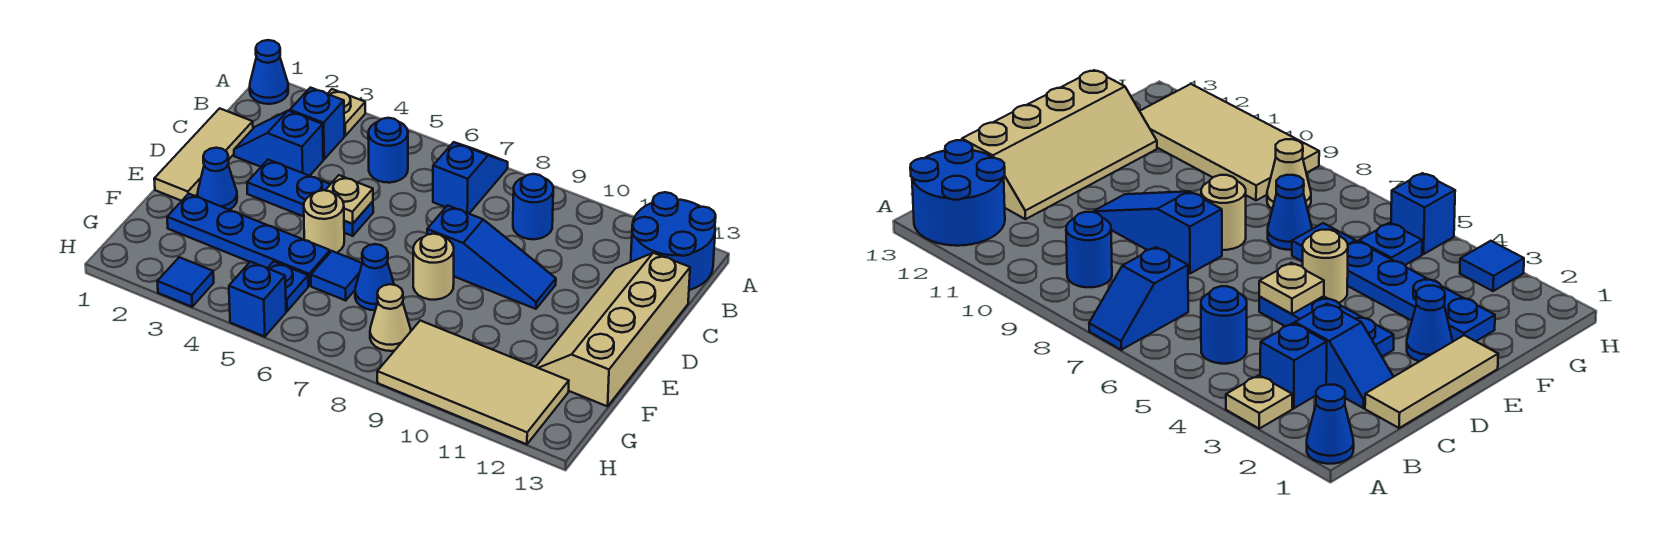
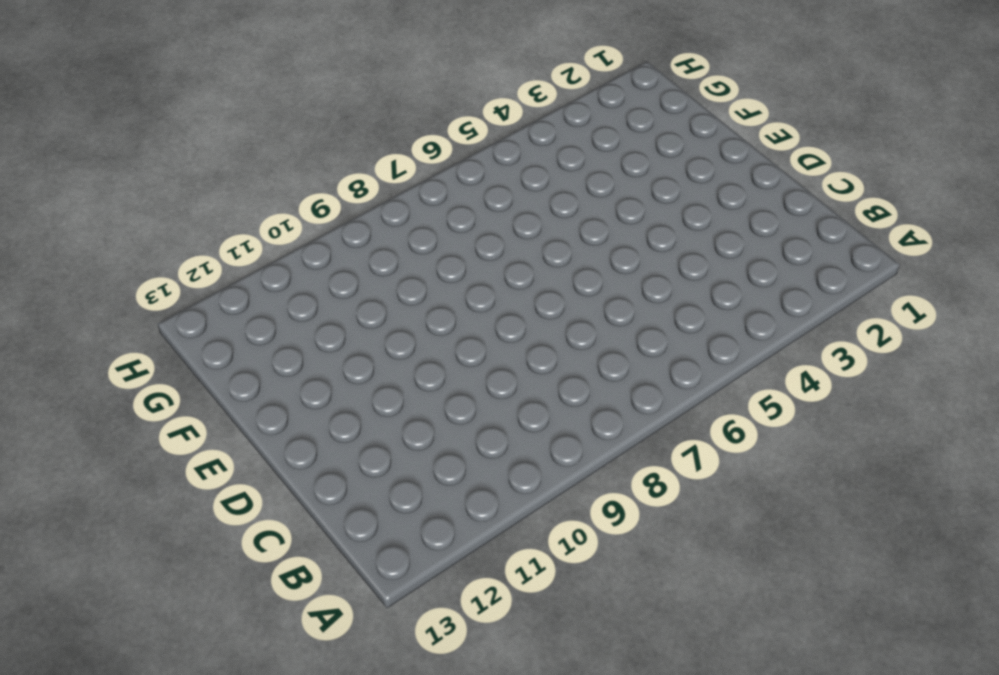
none -> blue cone A1 level 1
none -> tan plate A3 level 1
none -> blue slope A7:B7 level 1 top B

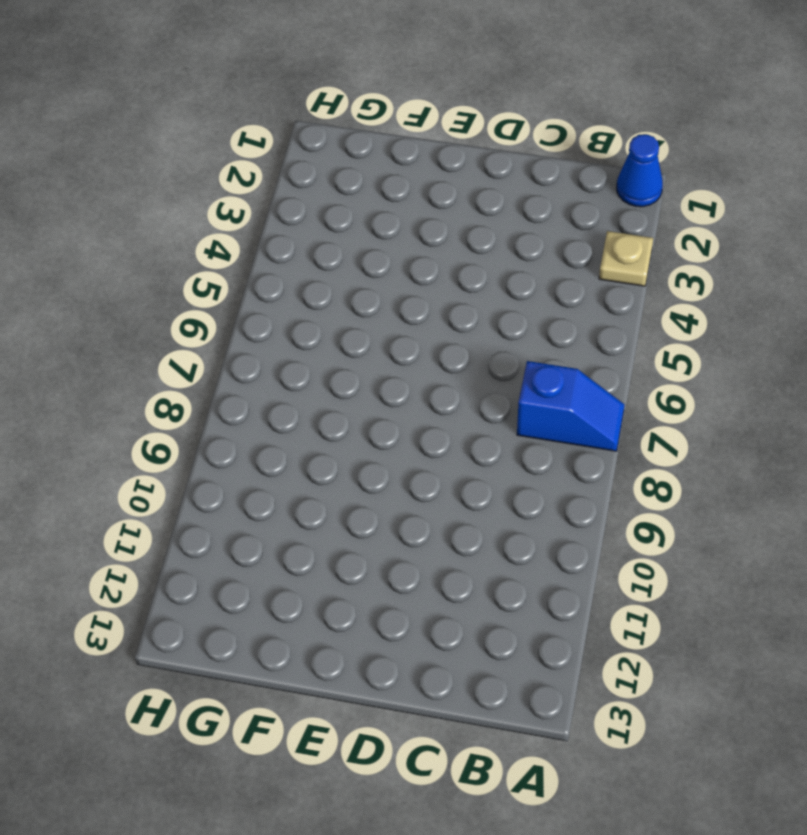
none -> blue round brick A12:B13 level 1
none -> blue brick B3 level 1
none -> blue round brick B5 level 1

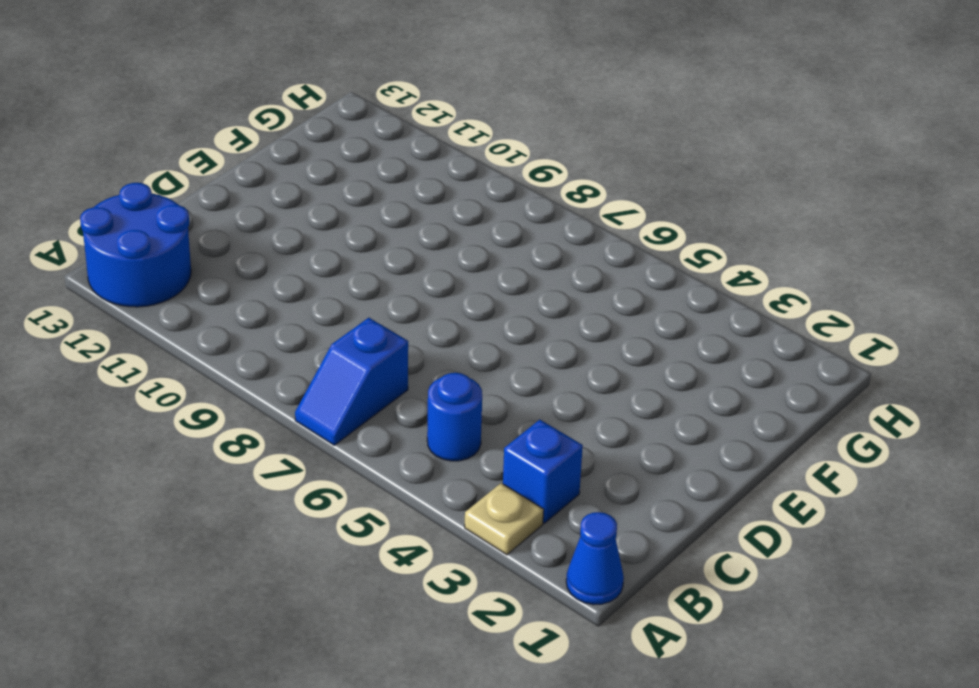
none -> blue round brick B9 level 1
none -> tan tile C1:E1 level 1
none -> blue slope C2:C3 level 1 top 3

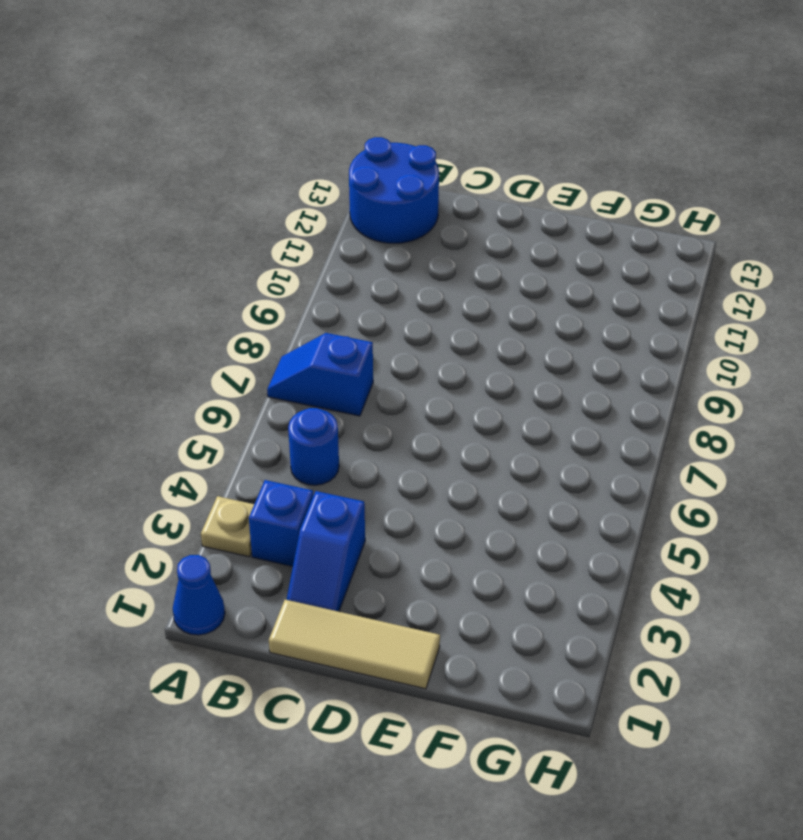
none -> blue round brick B9 level 1
none -> tan slope C12:F13 level 1 top 13
none -> blue plate D3:D5 level 1

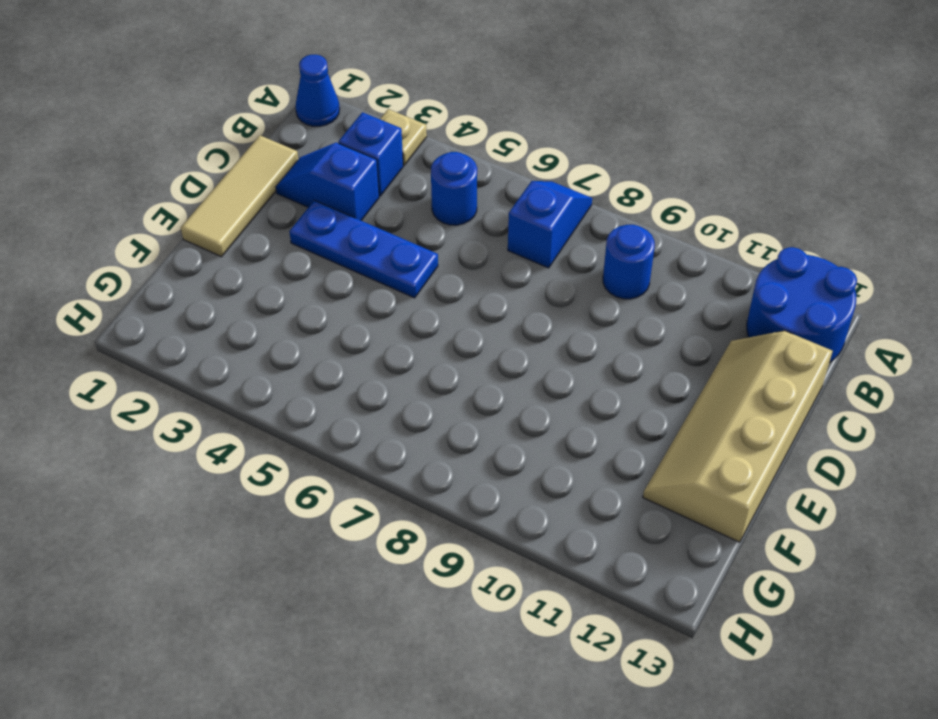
none -> blue slope D8:D10 level 1 top 8
none -> blue cone E2 level 1
none -> tan round brick E5 level 1

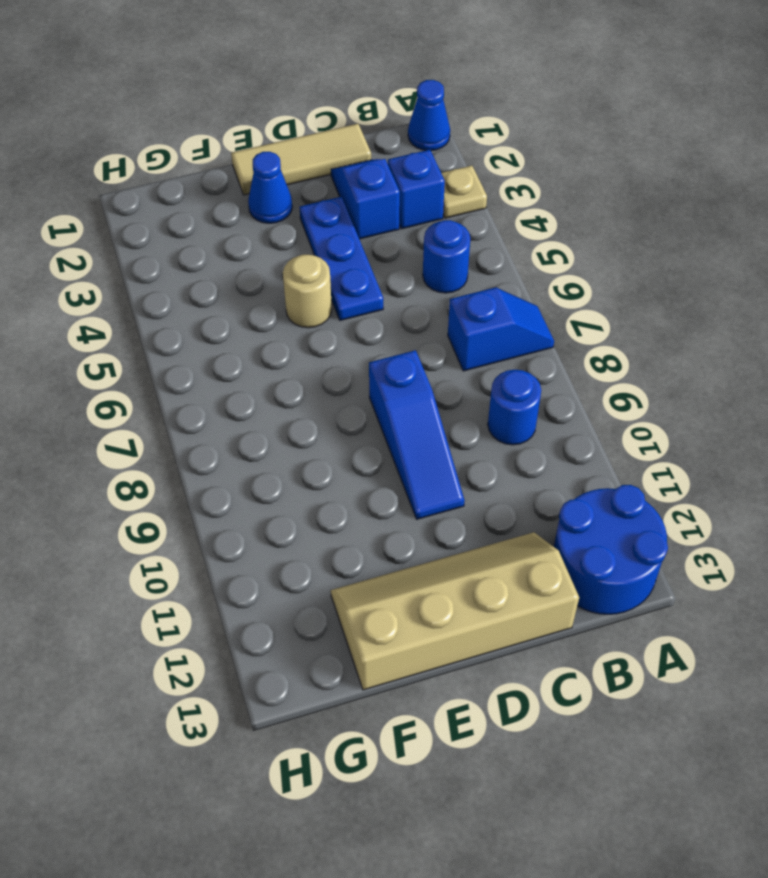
none -> tan round brick E8 level 1
none -> blue plate F2:F5 level 1
none -> blue tile F6 level 1

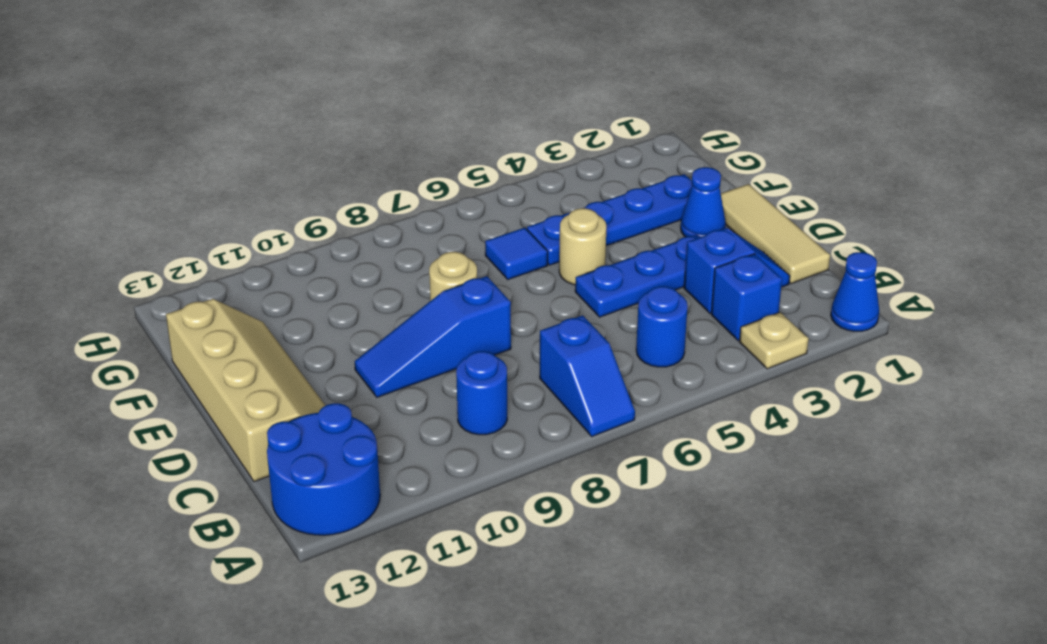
none -> blue cone F7 level 1
none -> blue plate G5 level 1
none -> tan cone G8 level 1

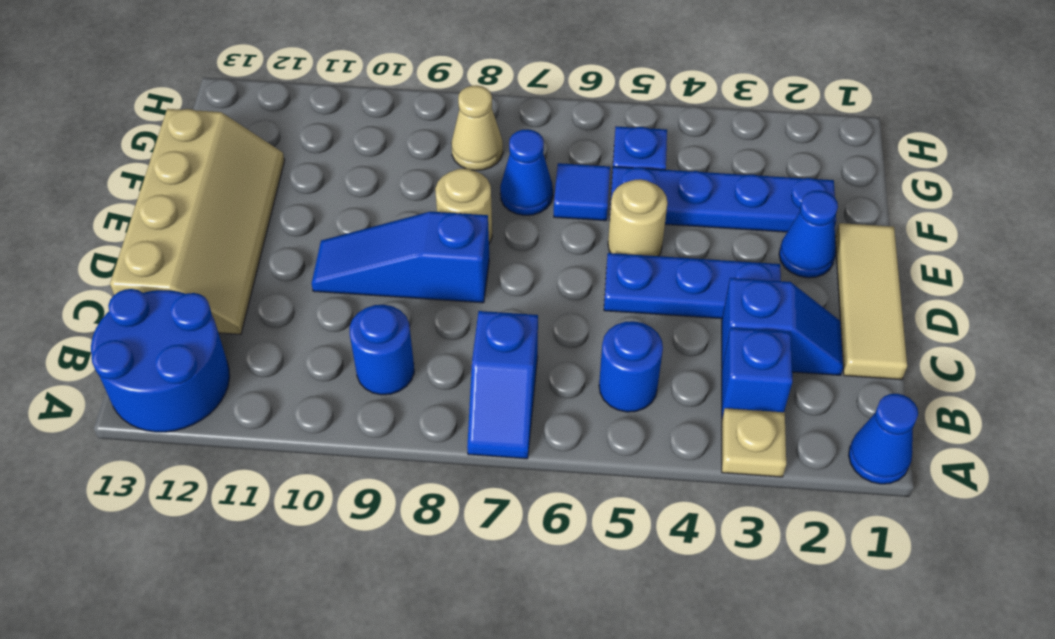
none -> tan tile G9:H12 level 1
none -> blue tile H3 level 1
none -> blue brick H5 level 1

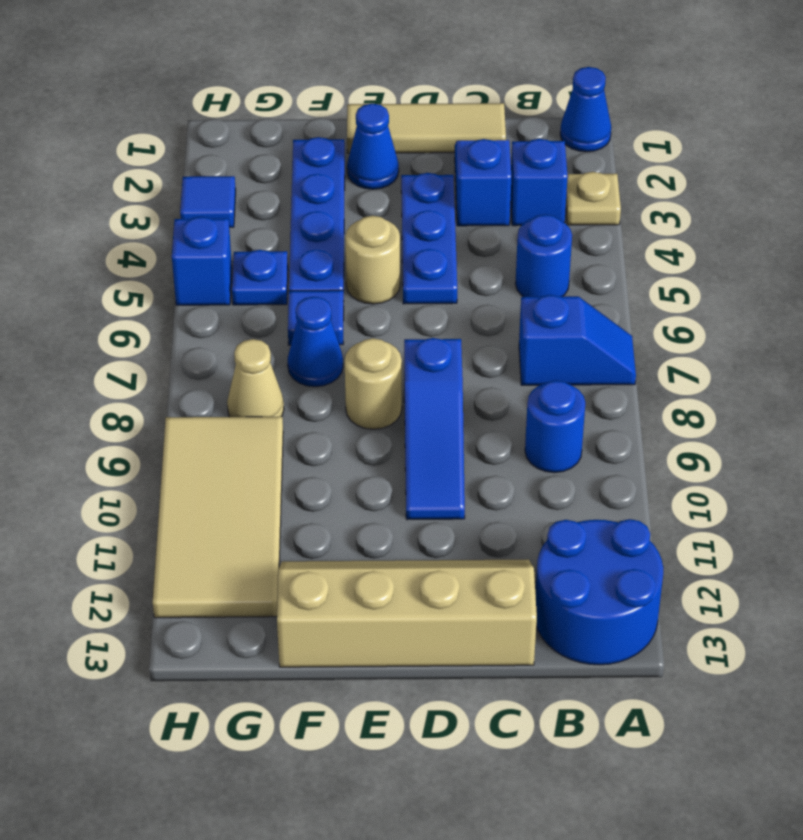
none -> tan plate D5 level 2

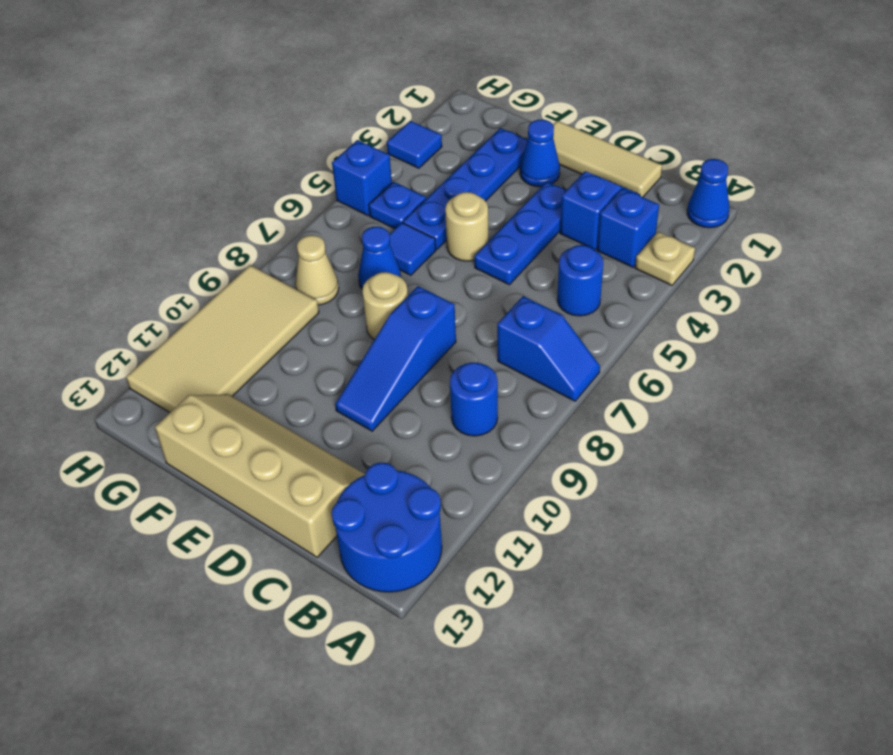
none -> tan plate D5 level 2

